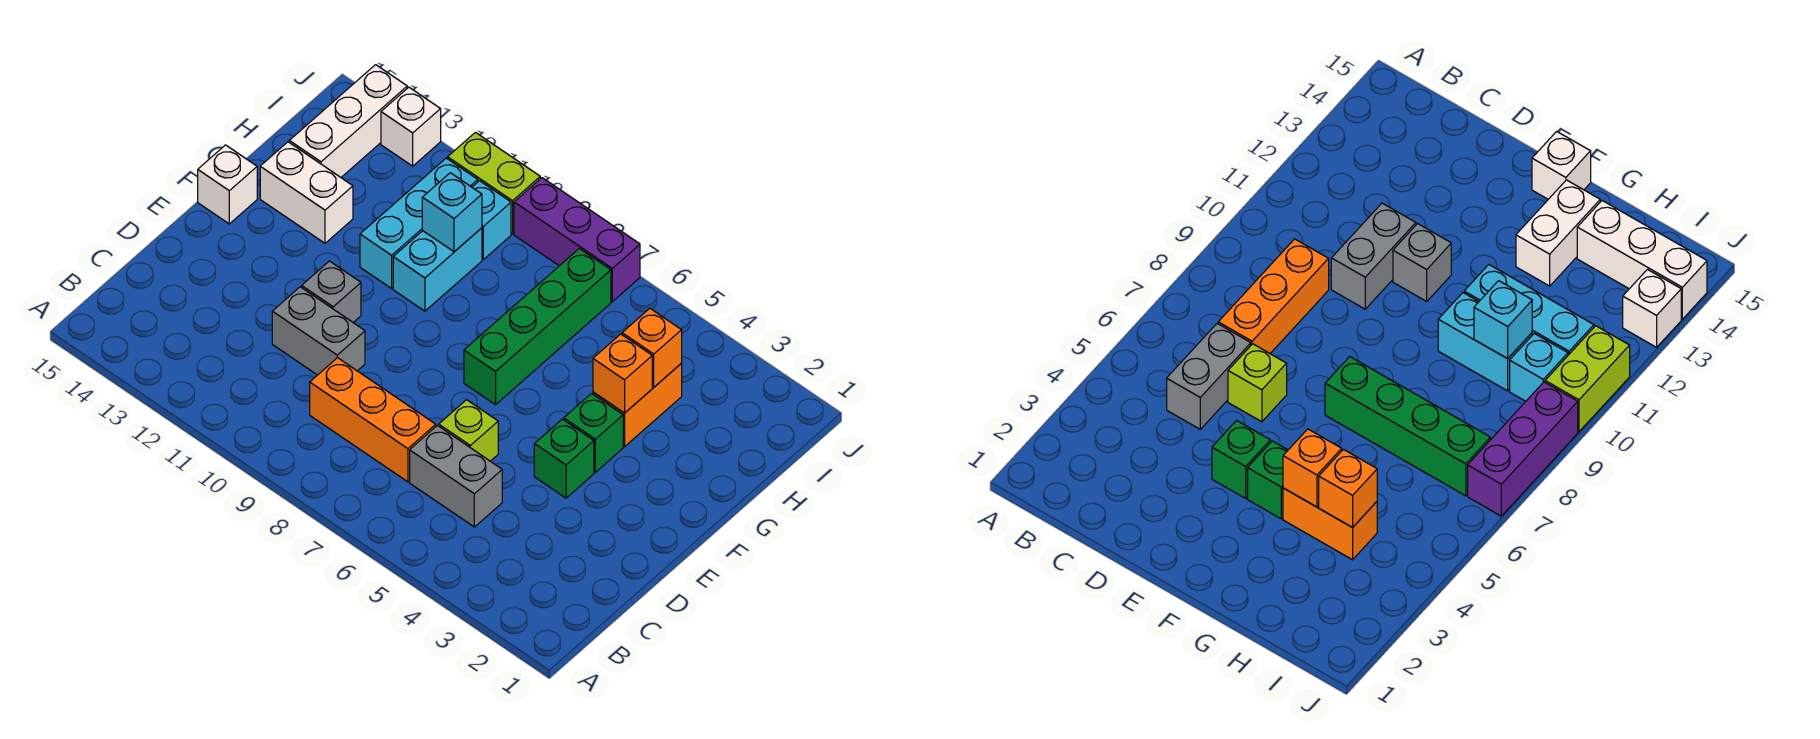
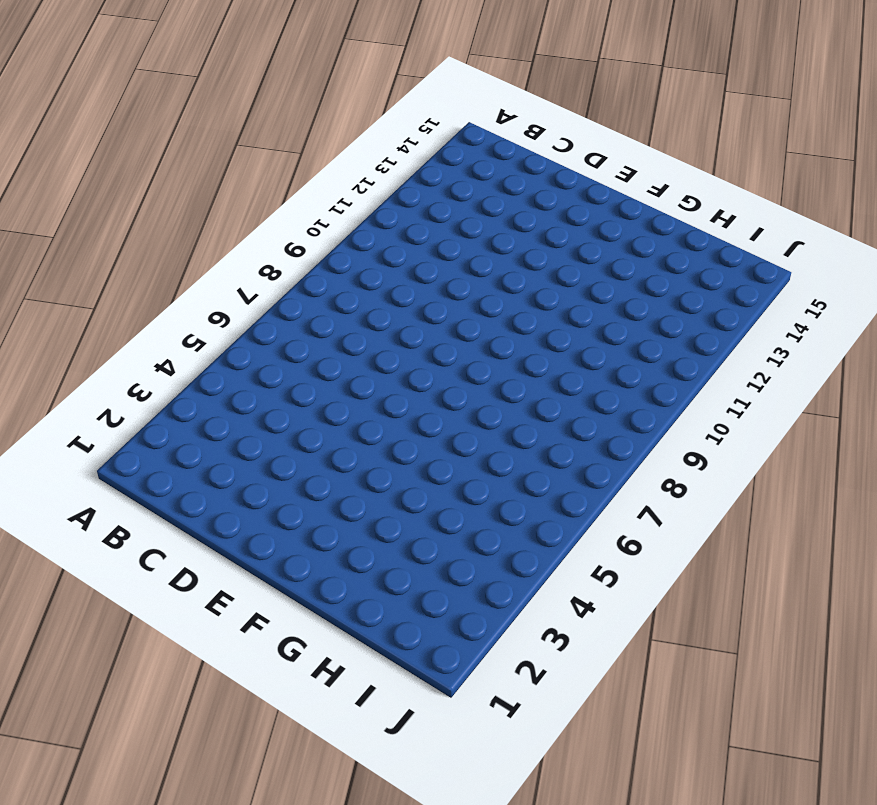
none -> grey brick C5:C6 level 1
none -> orange brick C7:C9 level 1
none -> lime brick D6 level 1

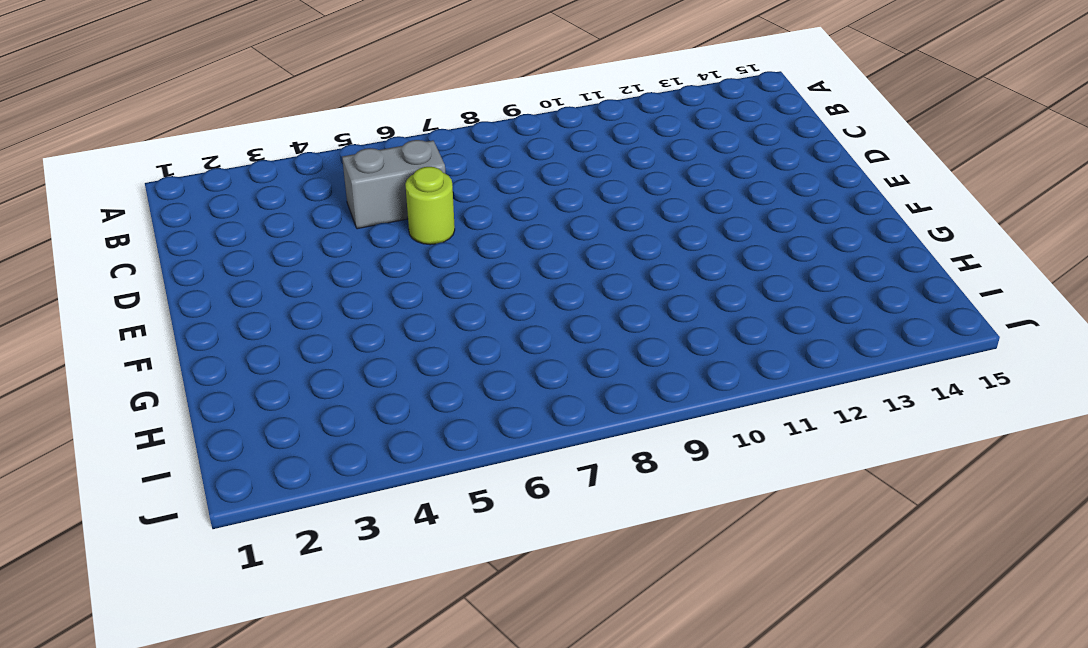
lime round brick D6 level 1 -> lime brick D6 level 1
none -> orange brick C7:C9 level 1
none -> grey brick D10:D11 level 1
none -> green brick E4 level 1

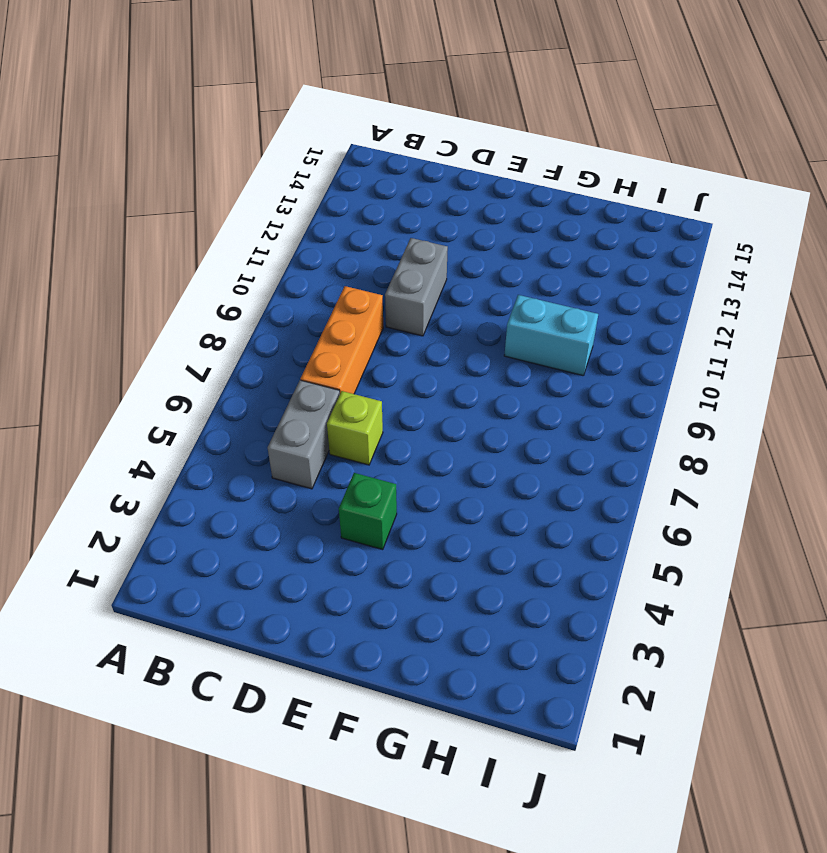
none -> grey brick E11 level 1
none -> green brick F4 level 1
none -> green brick F7:I7 level 1

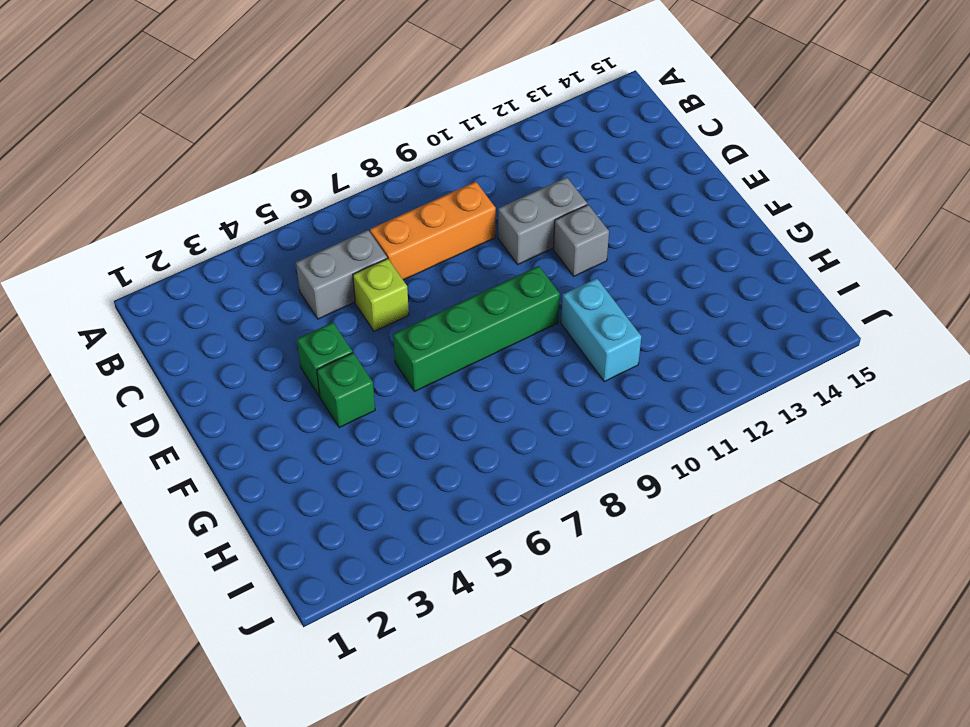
green brick F6:F9 level 1 -> green brick F7:I7 level 1
none -> white brick F15 level 1
none -> orange brick G4:H4 level 1
none -> cyan brick G11:I11 level 1

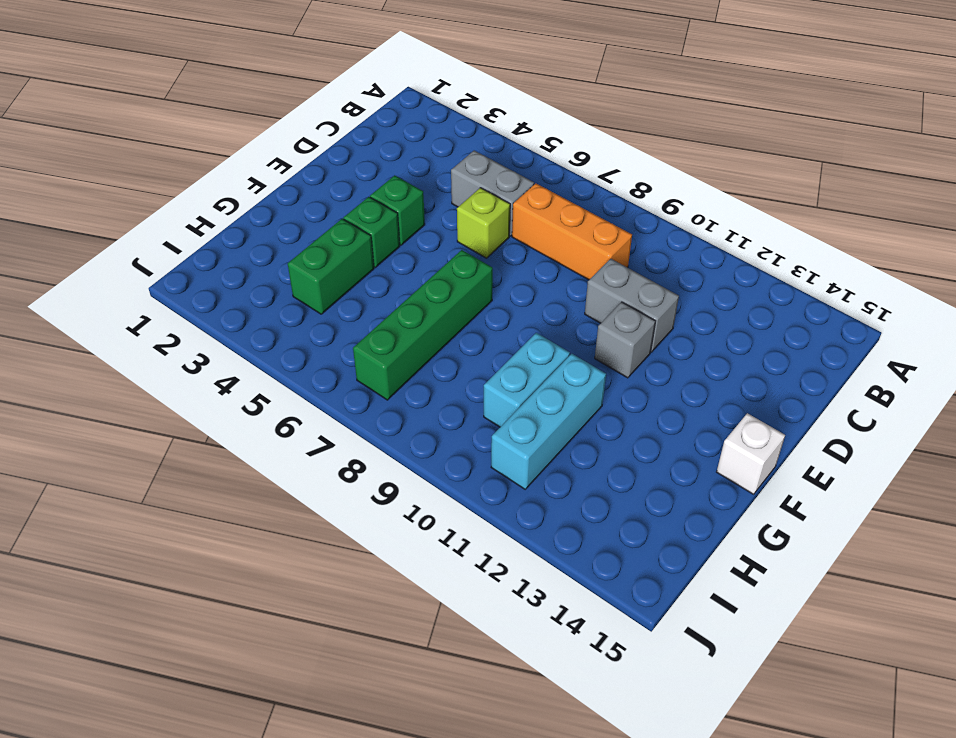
green brick G4:H4 level 1 -> orange brick G4:H4 level 1
none -> white brick G13:G14 level 1
none -> white brick H14:J14 level 1
none -> cyan brick I10 level 1

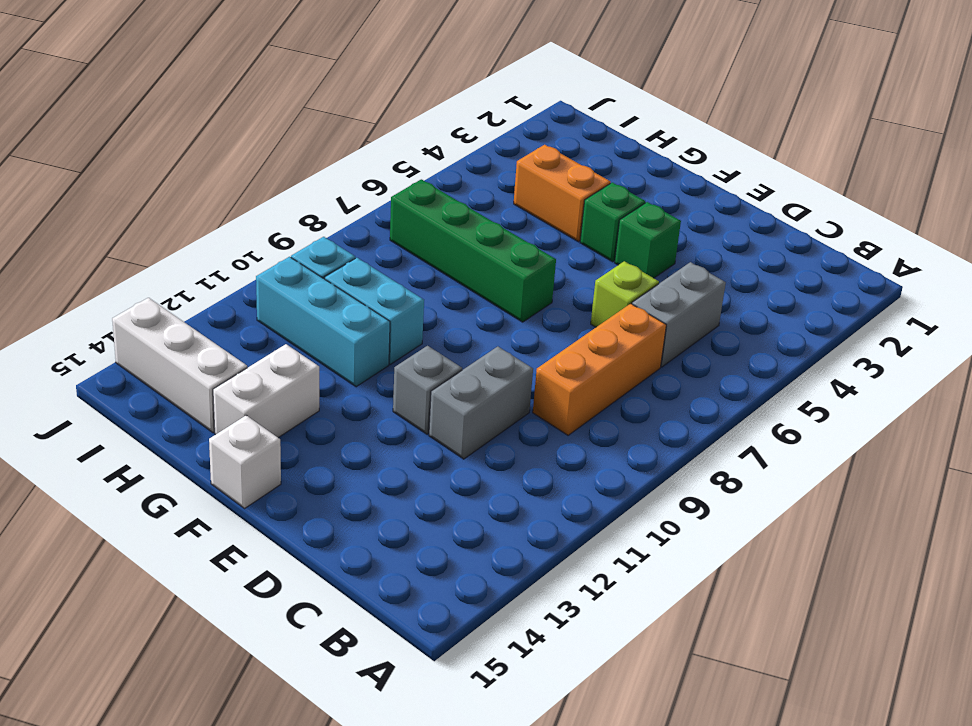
none -> purple brick J7:J9 level 1
none -> lime brick J10:J11 level 1
none -> white brick J13 level 1

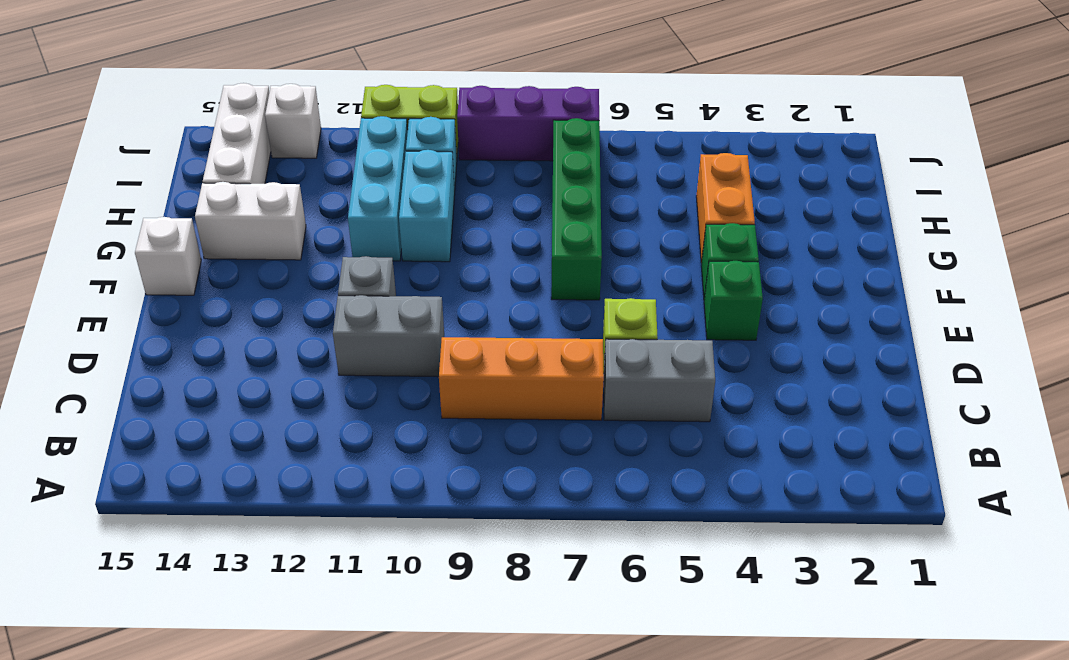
none -> orange brick G4 level 2
none -> orange brick H4 level 2
none -> cyan brick H10 level 2

